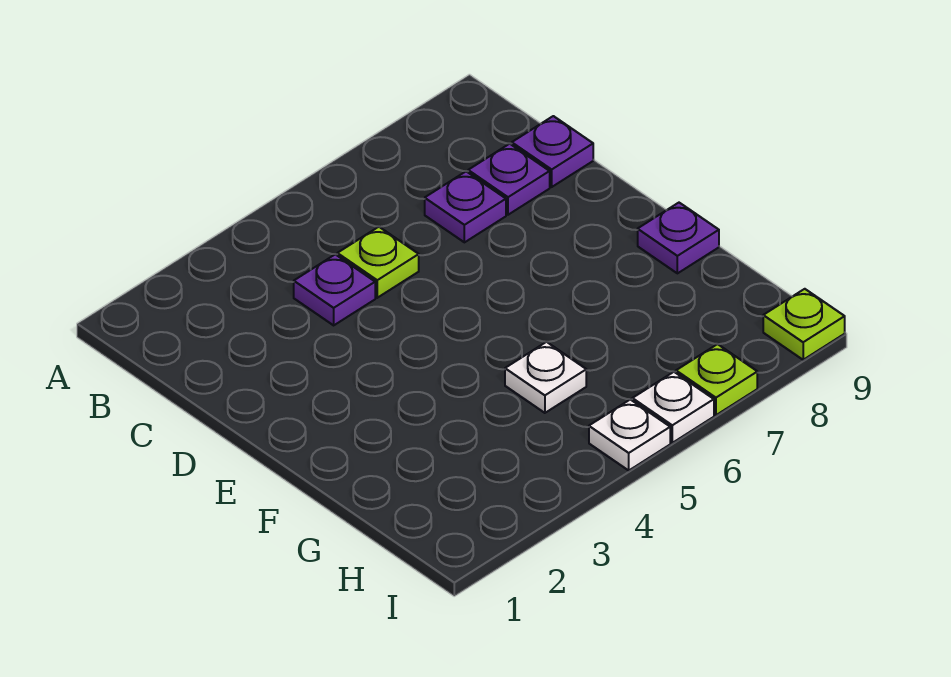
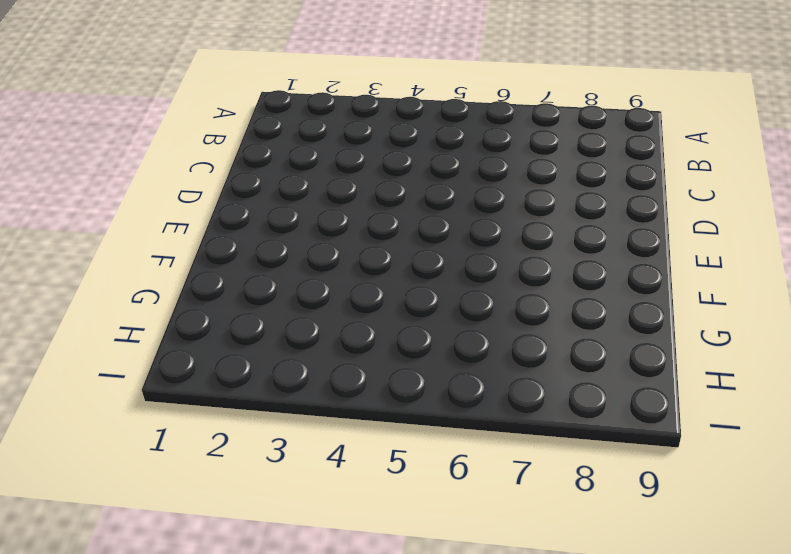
none -> purple plate C4 level 1
none -> lime plate C5 level 1

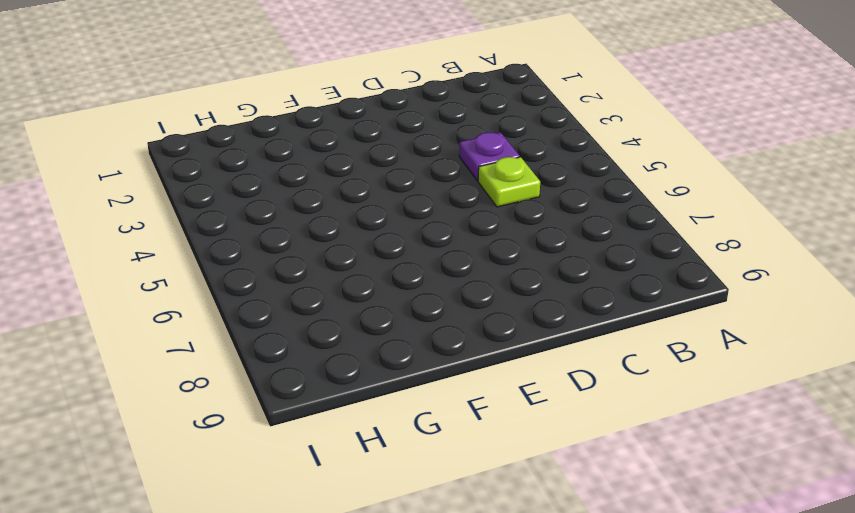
none -> purple plate C7 level 1
none -> purple plate C8 level 1

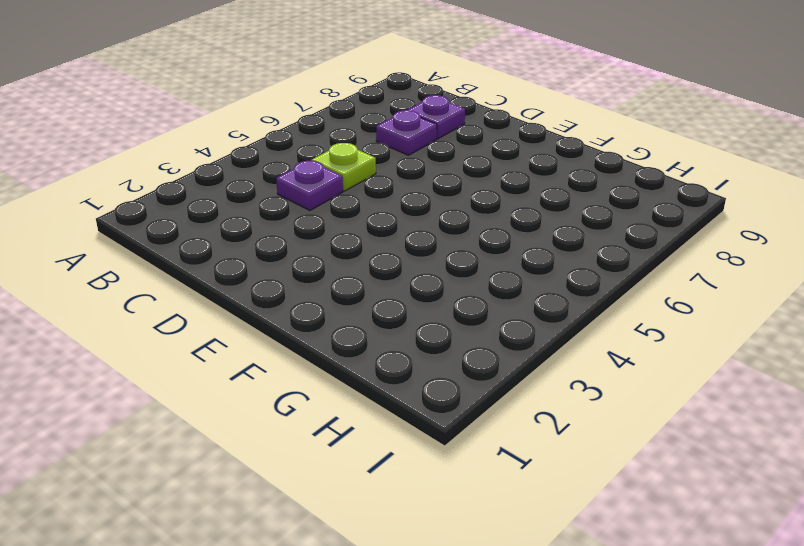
none -> purple plate C9 level 1
none -> purple plate F9 level 1

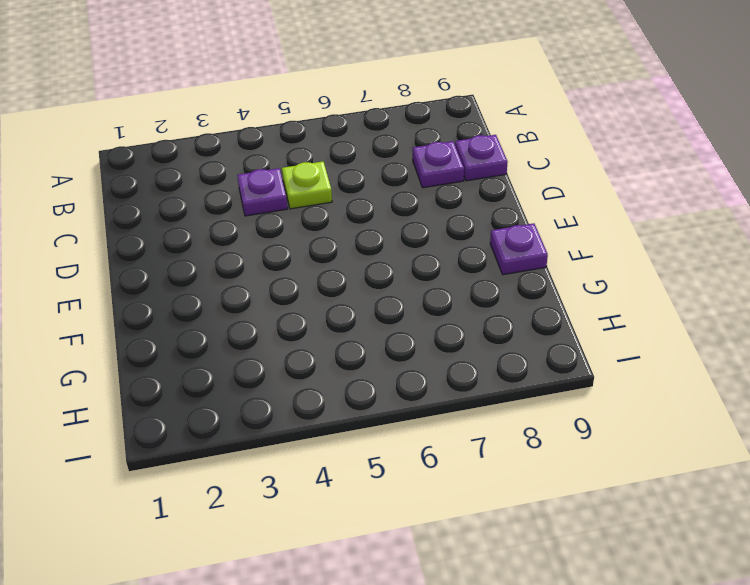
none -> purple plate C7 level 1
none -> white plate G5 level 1

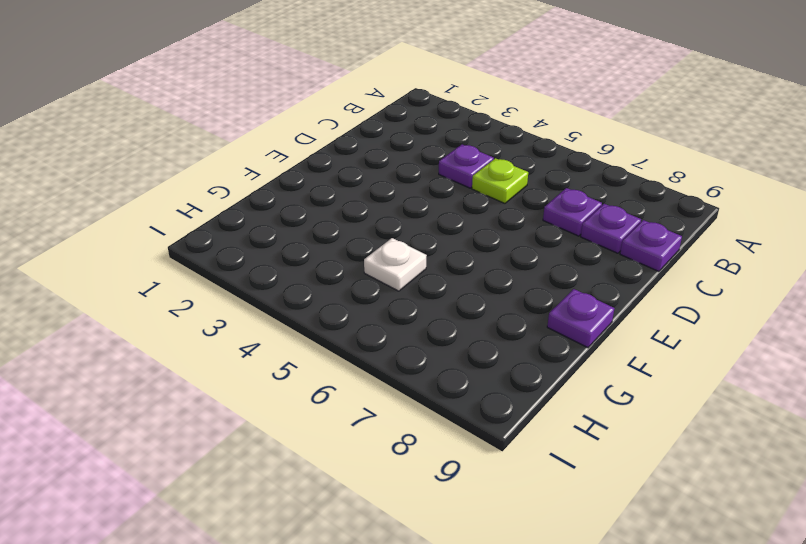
none -> white plate I5 level 1
none -> white plate I6 level 1

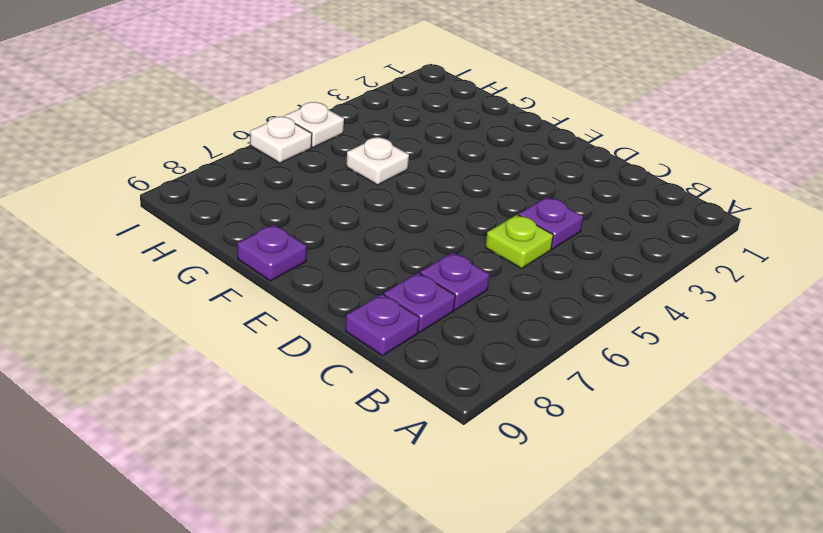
none -> lime plate I7 level 1
none -> lime plate I9 level 1

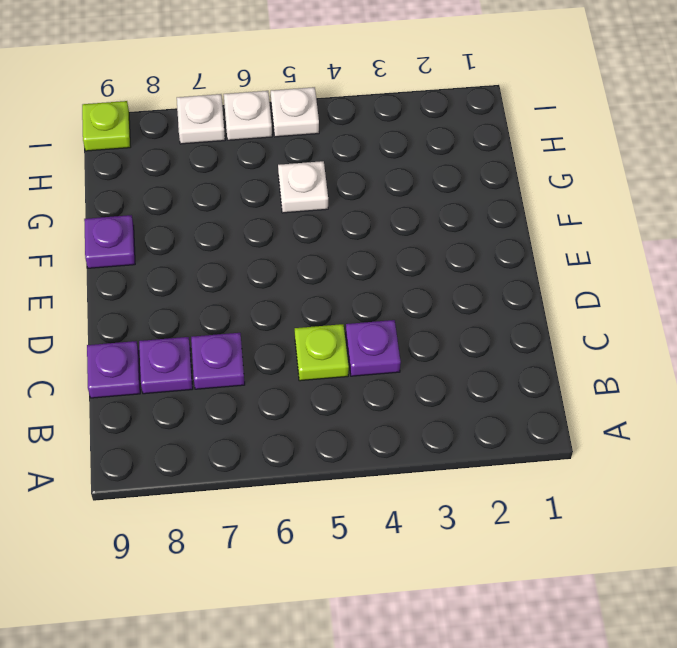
white plate I7 level 1 -> lime plate I7 level 1

